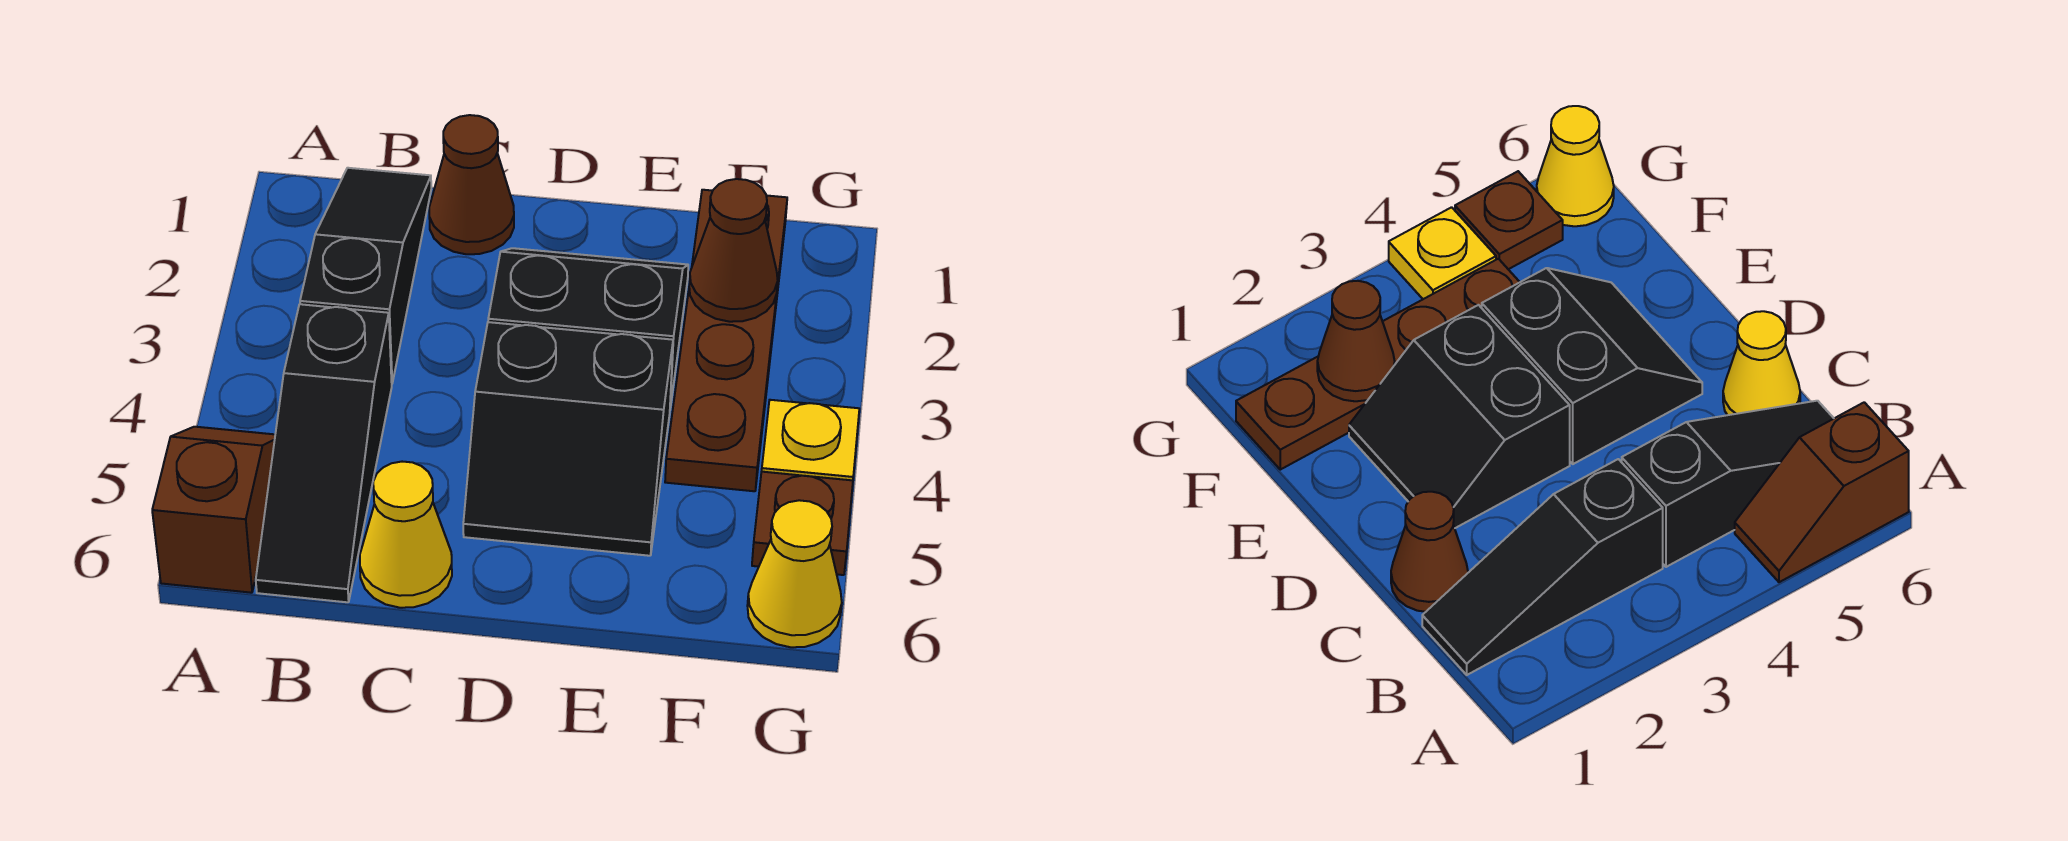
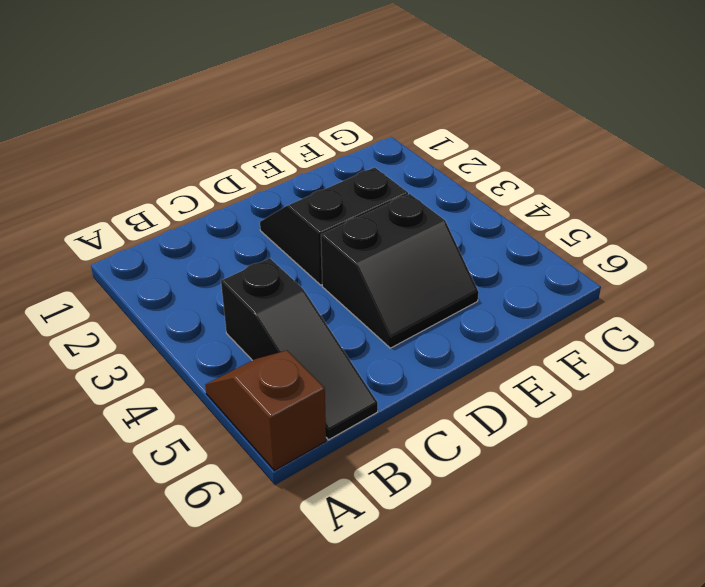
none -> black slope B1:B3 level 1 top 3
none -> brown cone C1 level 1
none -> yellow cone C6 level 1

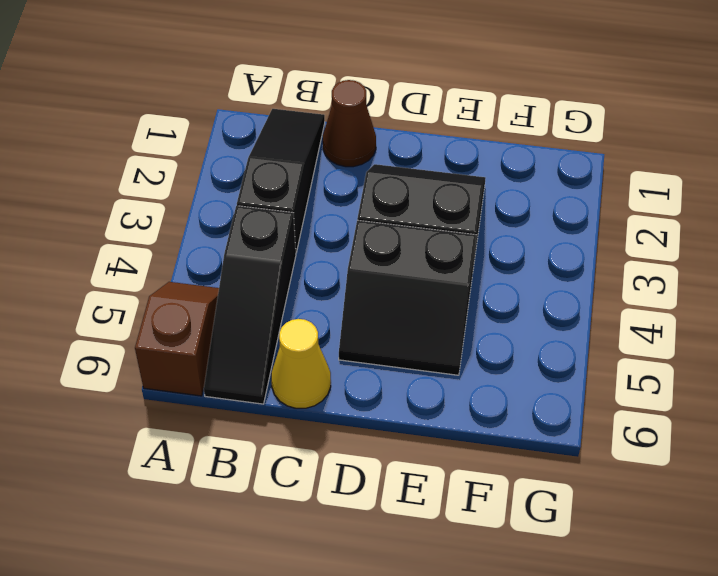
none -> brown plate F1:F4 level 1
none -> yellow plate G4 level 1
none -> brown plate G5 level 1

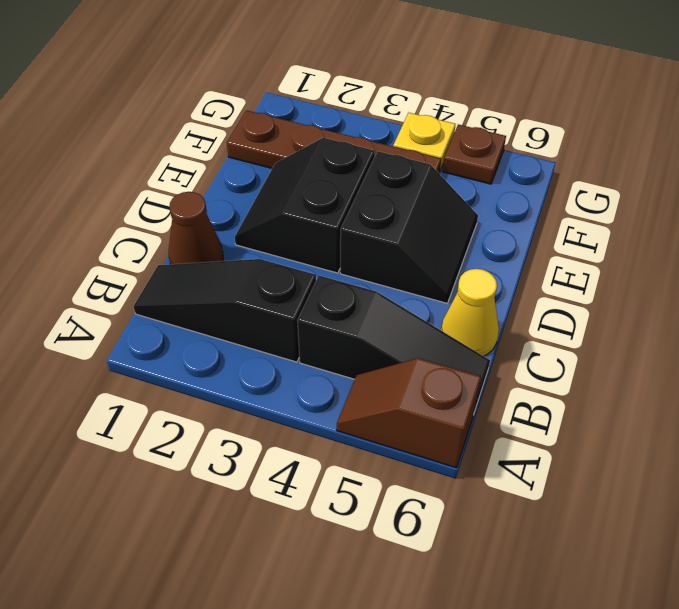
none -> yellow cone G6 level 1
none -> brown cone F2 level 2

